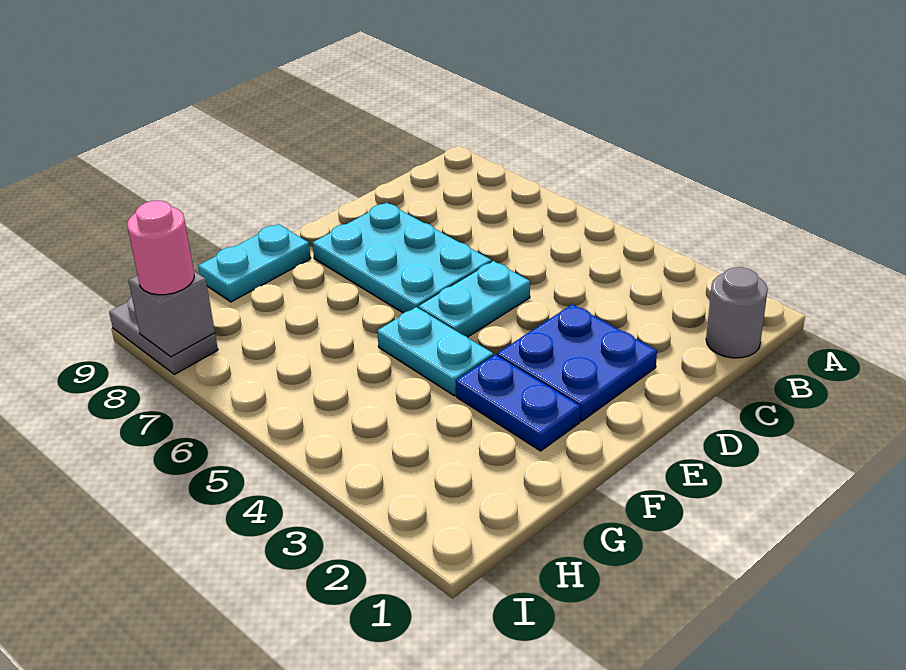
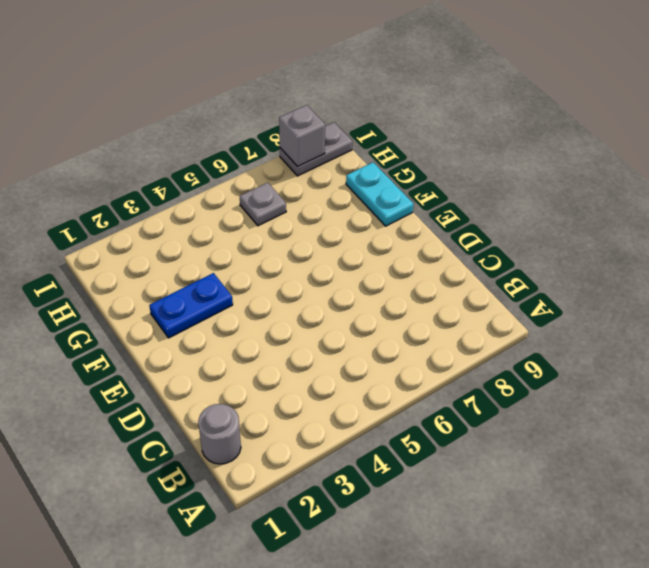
grey plate H6 level 1 -> none
none -> blue plate D2:E3 level 1
none -> cyan plate D5:E5 level 1

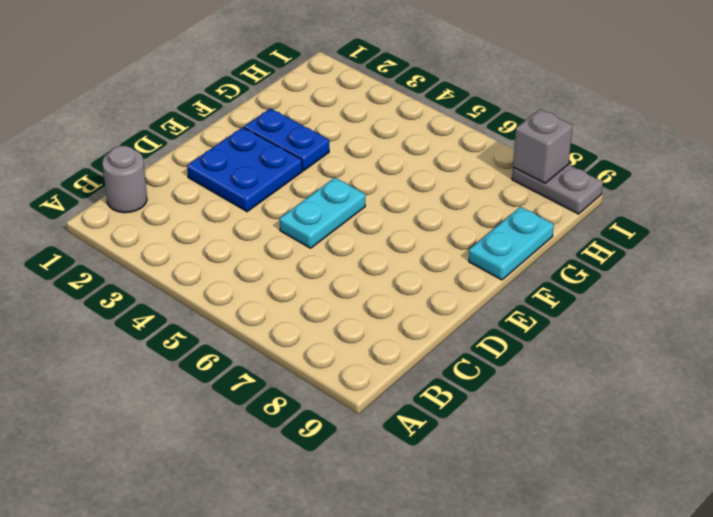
none -> cyan plate D6:E8 level 1
none -> cyan plate F4:F5 level 1

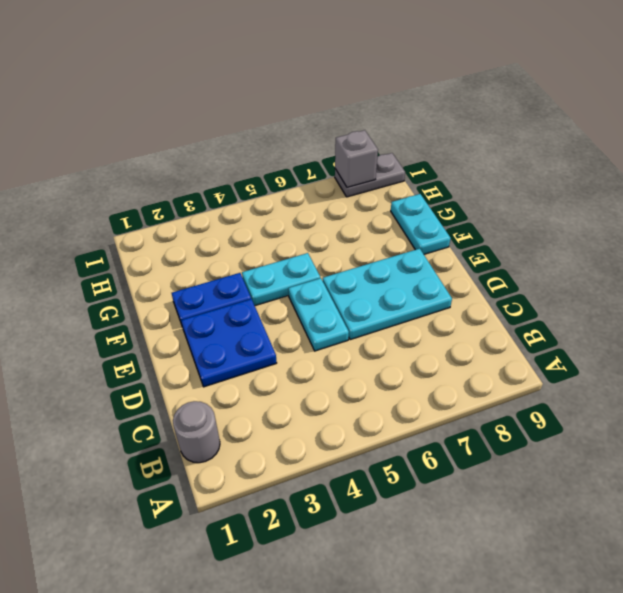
none -> pink round brick I8 level 3

